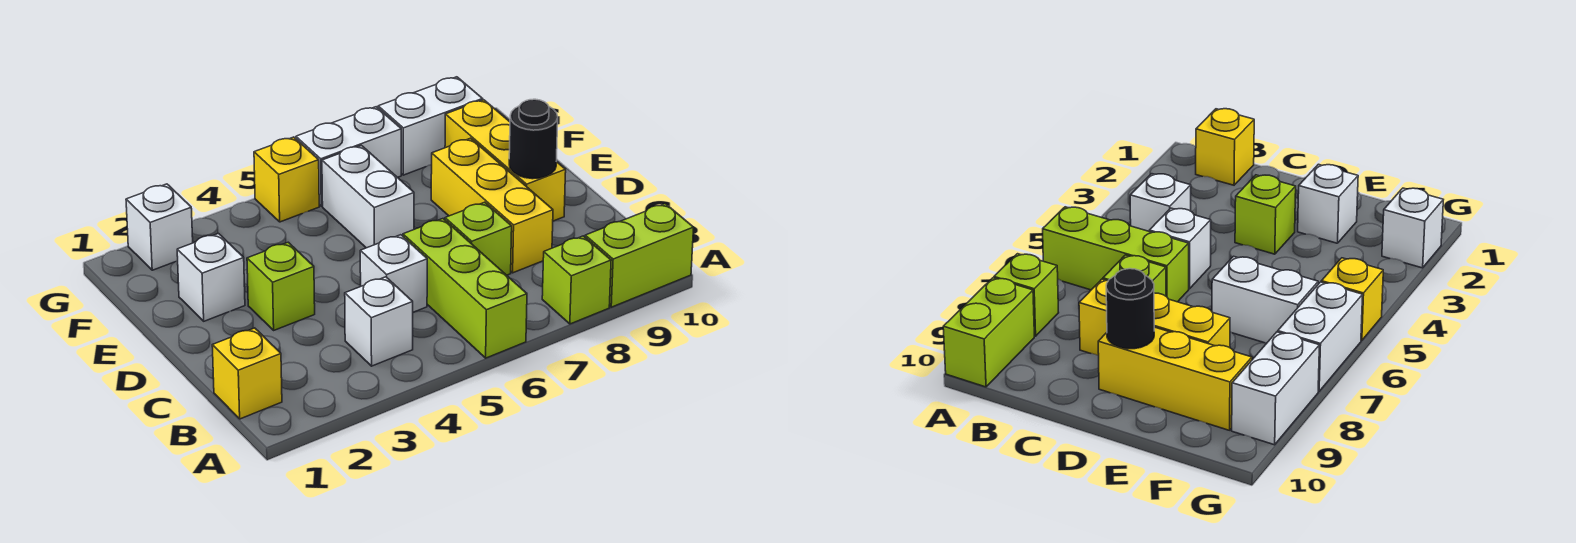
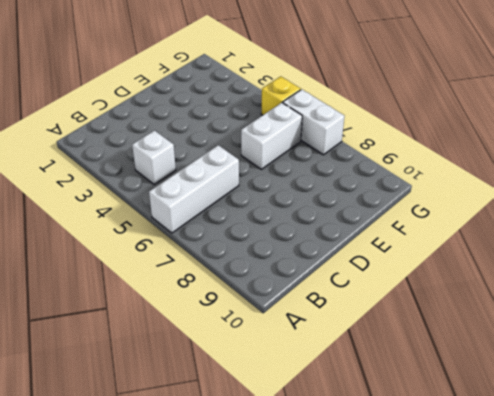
white brick A6:C6 level 1 -> lime brick A6:C6 level 1
none -> lime brick A8 level 1
none -> lime brick A9:A10 level 1
none -> yellow brick B1 level 1

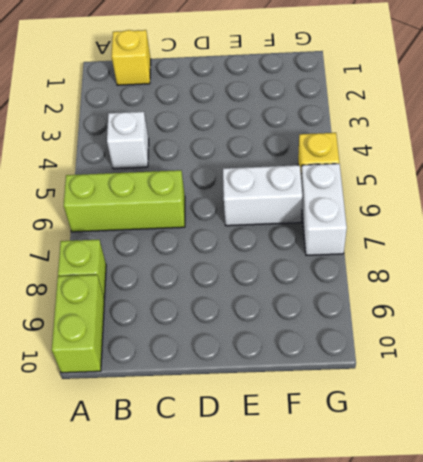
none -> white brick C5 level 1
none -> lime brick C7 level 1
none -> yellow brick C8:E8 level 1

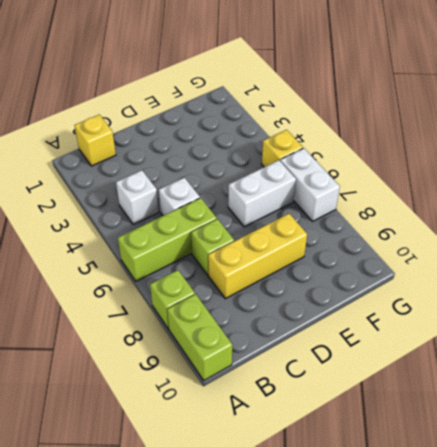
none -> lime brick D3 level 1
none -> yellow brick D9:F9 level 1
none -> white brick E2 level 1

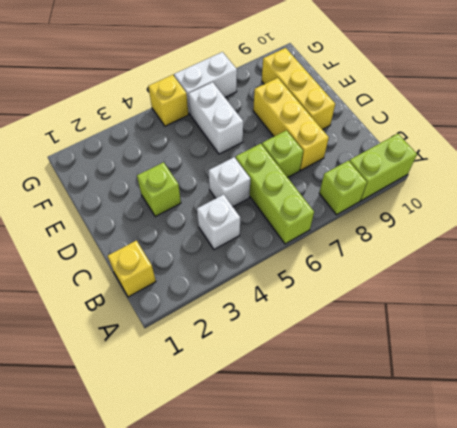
none -> white brick E2 level 1
none -> white brick G2 level 1
none -> white brick G8:G9 level 1

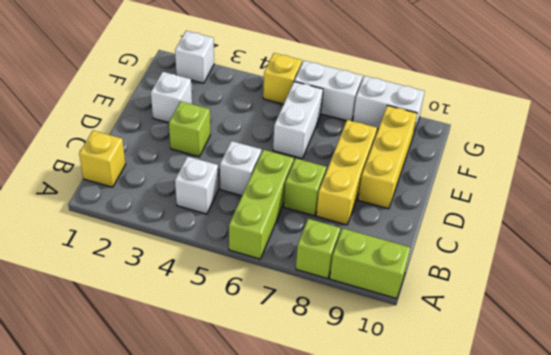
none -> black round brick D9 level 2

